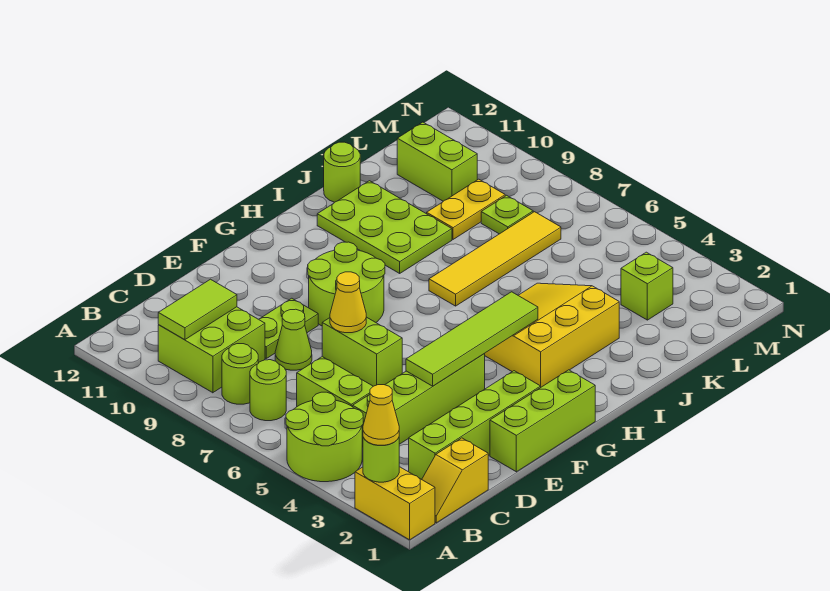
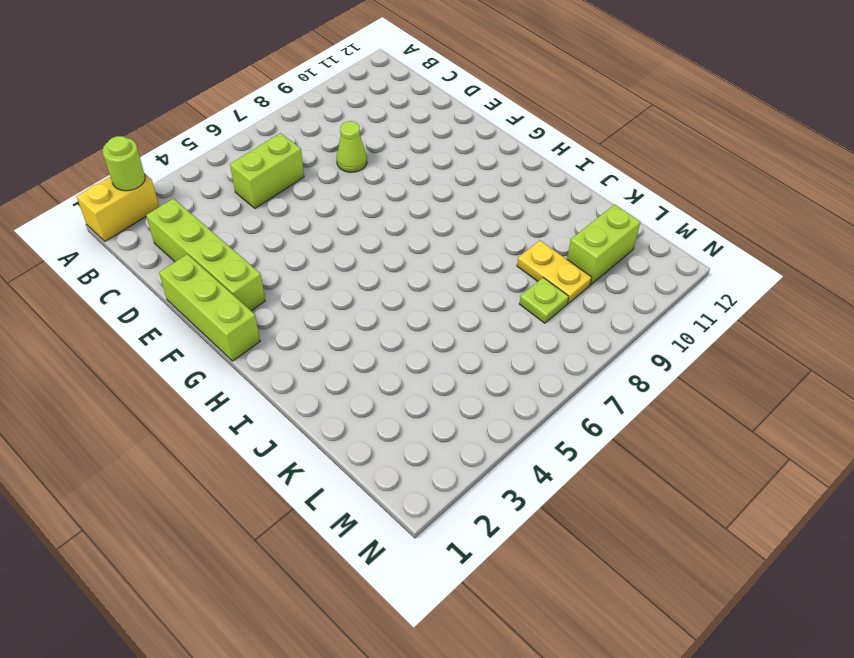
none -> lime round brick A4:B5 level 1
none -> yellow slope B1:C1 level 1 top C
none -> lime round brick B7 level 1

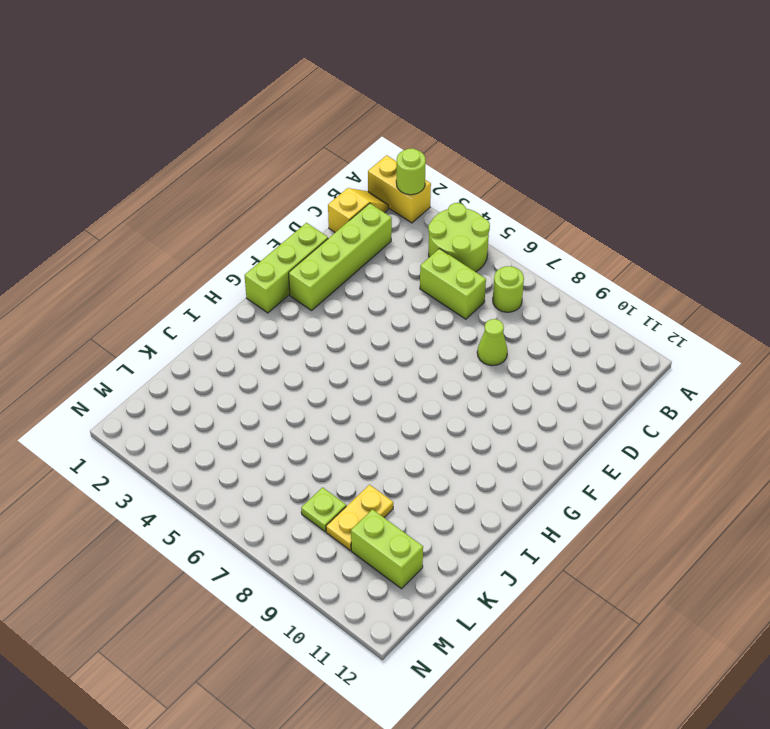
none -> lime round brick B8 level 1
none -> lime brick B9:C10 level 1
none -> lime brick C4:F4 level 1

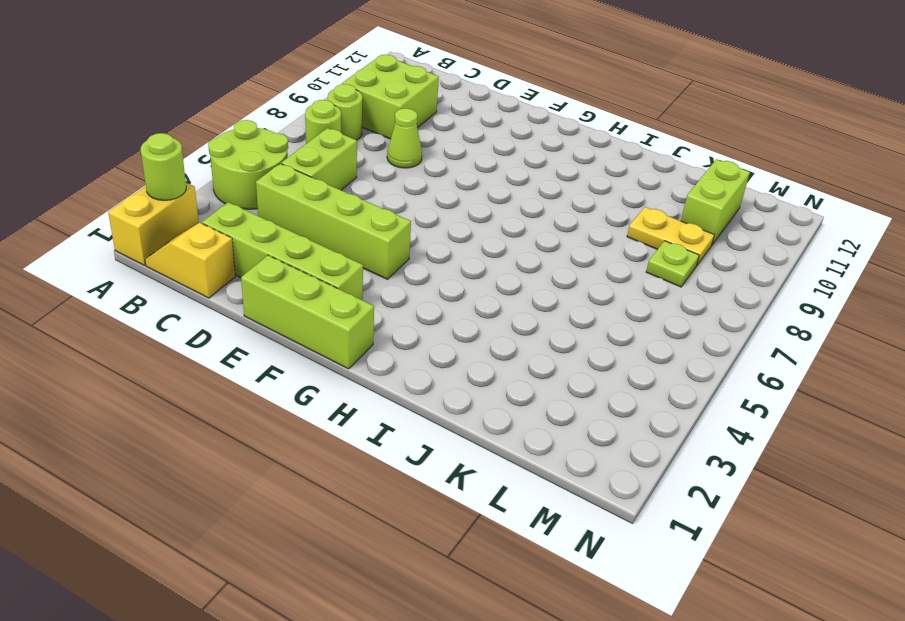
none -> lime plate D9:E9 level 1
none -> lime brick E6:E7 level 1
none -> lime round brick F8:G9 level 1

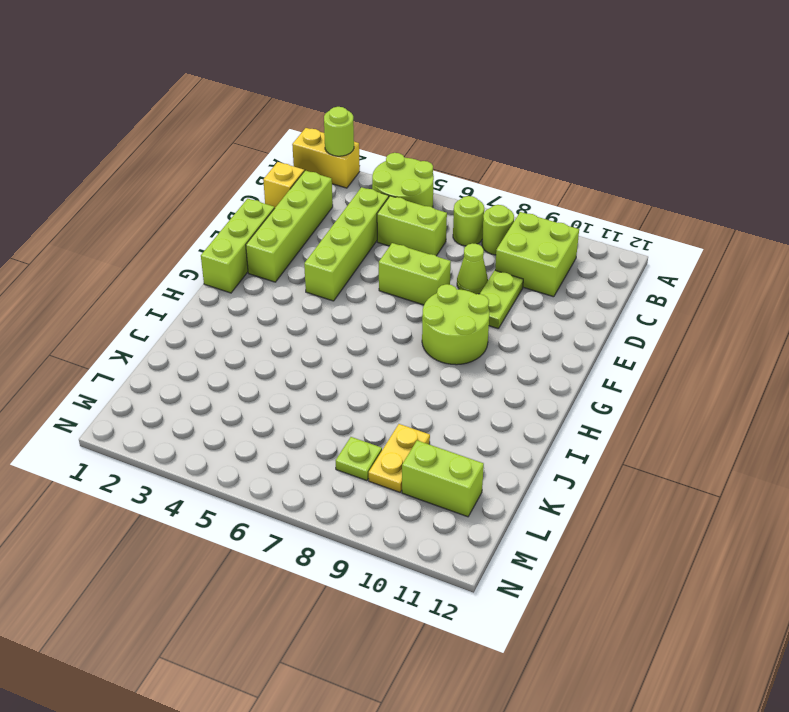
none -> yellow slope H3:J5 level 1 top 3
none -> yellow tile I7:L7 level 1
none -> lime plate I9:J11 level 1

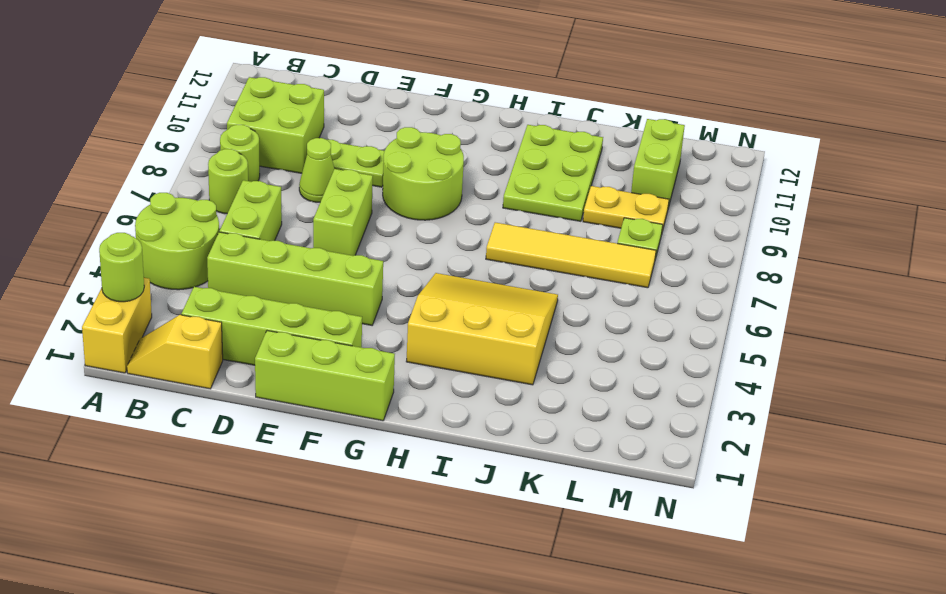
none -> lime round brick J12 level 1
none -> lime brick L3 level 1
none -> lime tile B10:C10 level 2

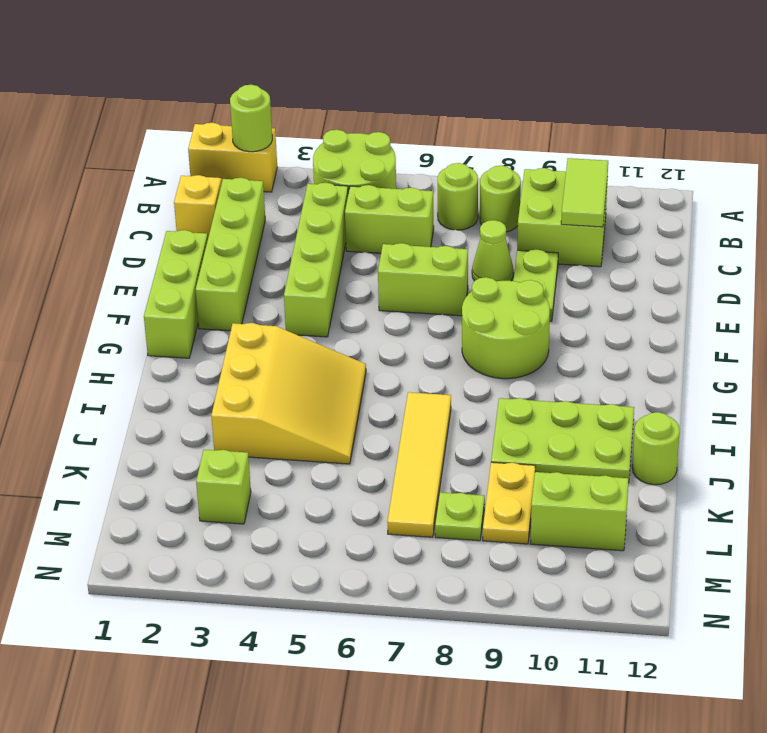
none -> lime tile E4:H4 level 2
none -> yellow cone E7 level 2
none -> yellow cone A2 level 3

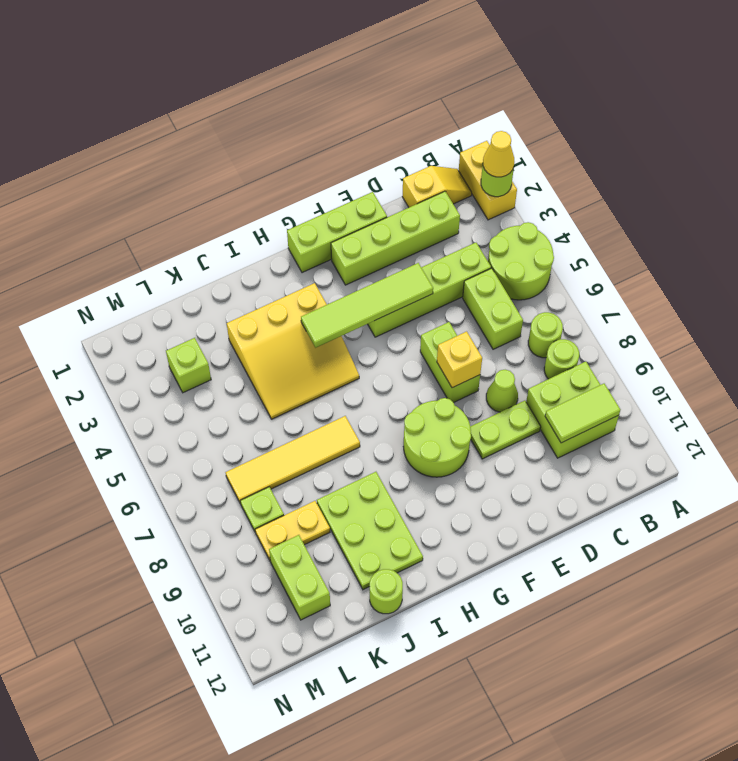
yellow brick E7 level 2 -> yellow cone E7 level 2

